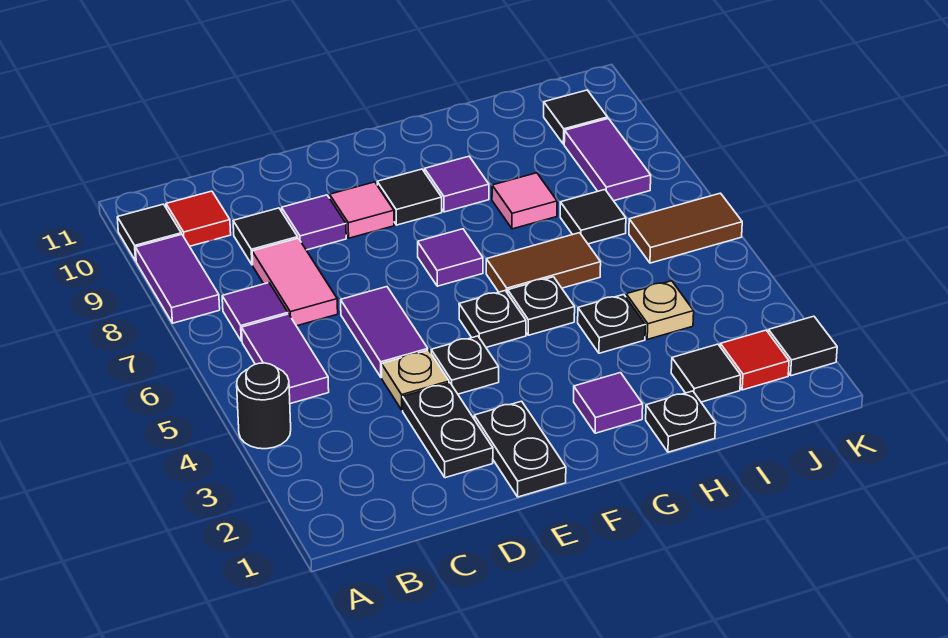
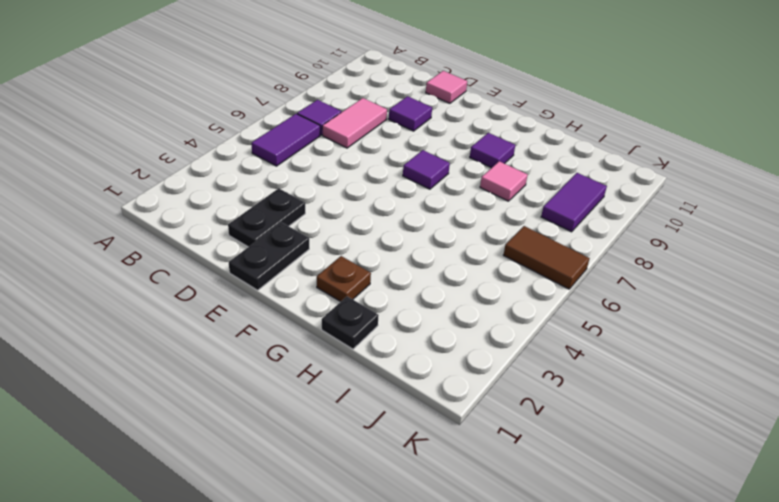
pink tile D11 level 1 -> pink tile E9 level 1
brown plate G2 level 1 -> purple tile G2 level 1
none -> black round brick A4 level 1
none -> purple tile A8:A9 level 1
none -> black tile A10 level 1
none -> red tile B10 level 1

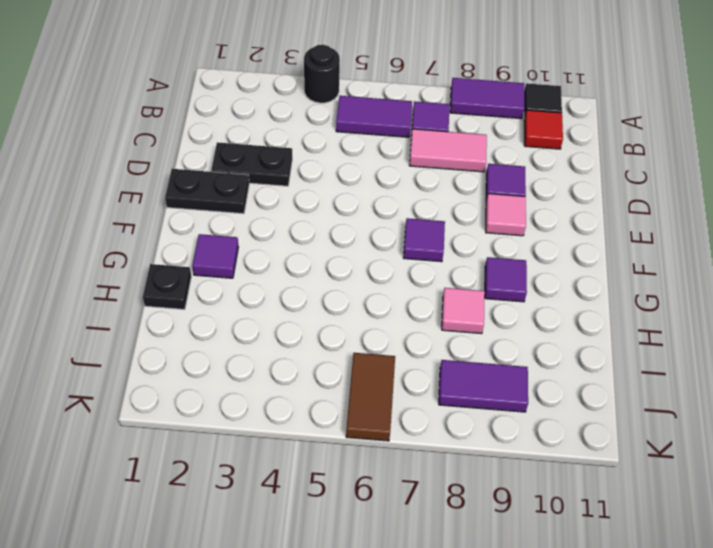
none -> black tile C9 level 1
none -> tan plate D4 level 1
none -> purple tile D5:D6 level 1
none -> black plate E4 level 1

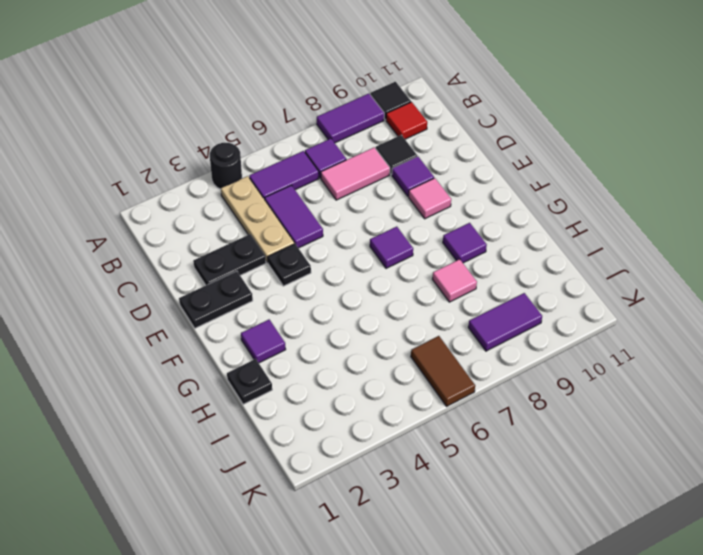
tan plate B4:D4 level 1 -> tan plate D4 level 1
purple tile C5:D5 level 1 -> purple tile D5:D6 level 1
none -> black plate F5 level 1
none -> black tile F9 level 1
none -> black plate G5 level 1
none -> brown tile G6:H6 level 1

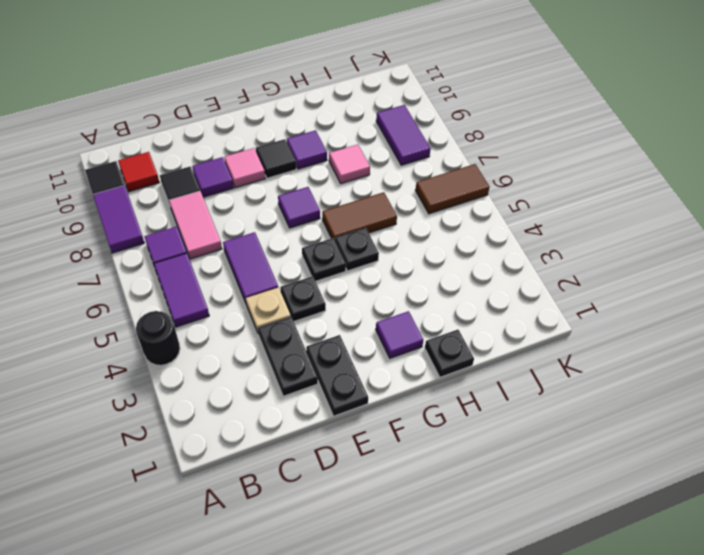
none -> black plate H4 level 1
none -> black tile I2 level 1
none -> tan plate I4 level 1
none -> black tile I7 level 1

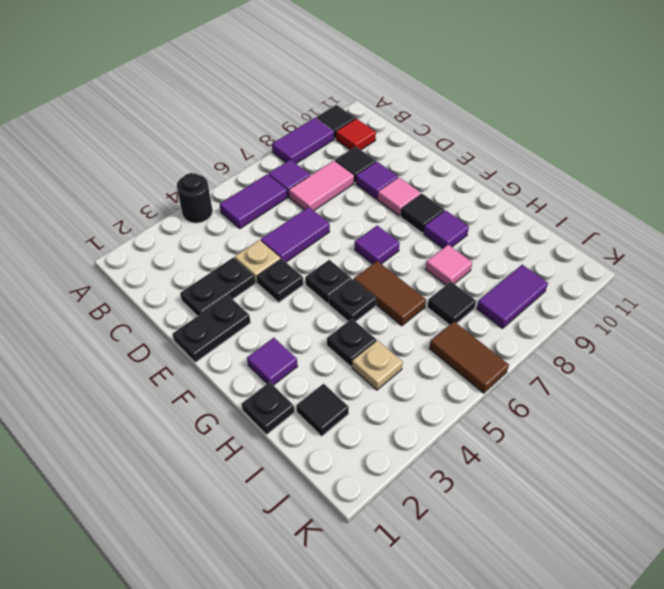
none -> red tile J2 level 1
none -> black tile J10 level 1
none -> black tile K2 level 1

